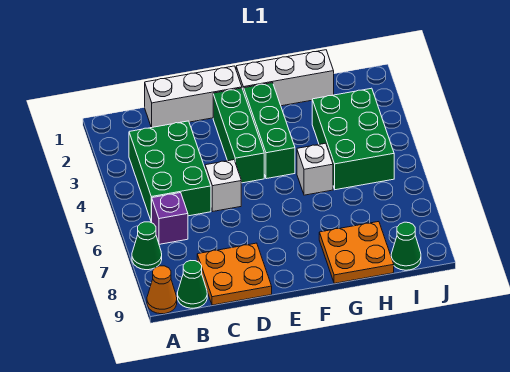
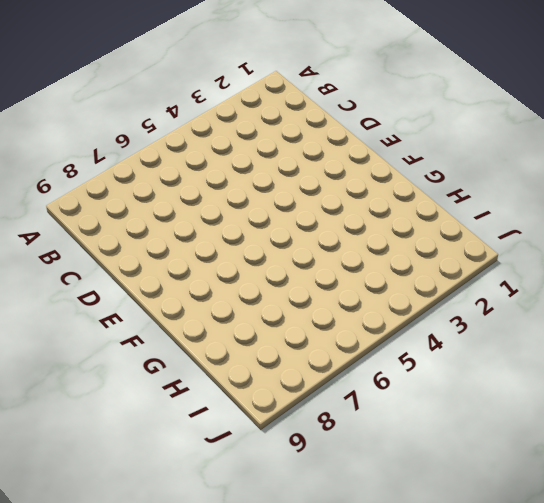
none -> green cone A7 level 1
none -> orange cone A9 level 1
none -> green brick B3:C5 level 1

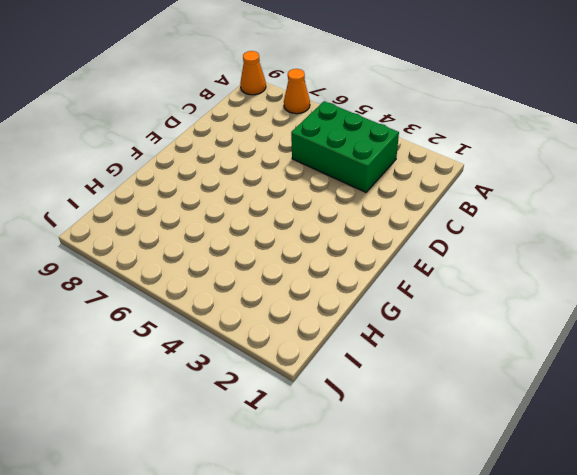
orange cone A7 level 1 -> green cone A7 level 1
none -> purple brick B6 level 1
none -> green cone B9 level 1
none -> white brick C1:E1 level 1

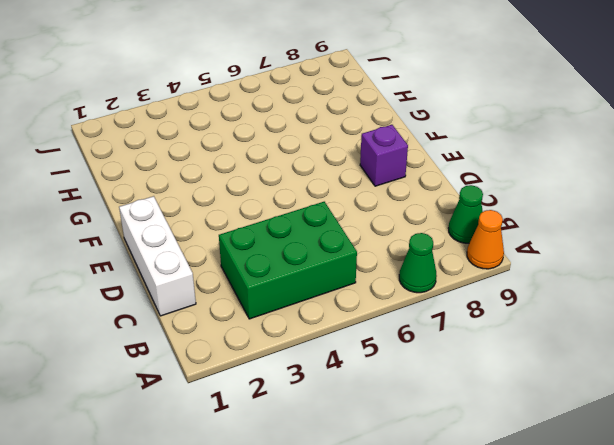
purple brick E8 level 1 -> purple brick B6 level 1
none -> orange plate C8:D9 level 1
none -> white brick D5 level 1
none -> green brick E2:E4 level 1

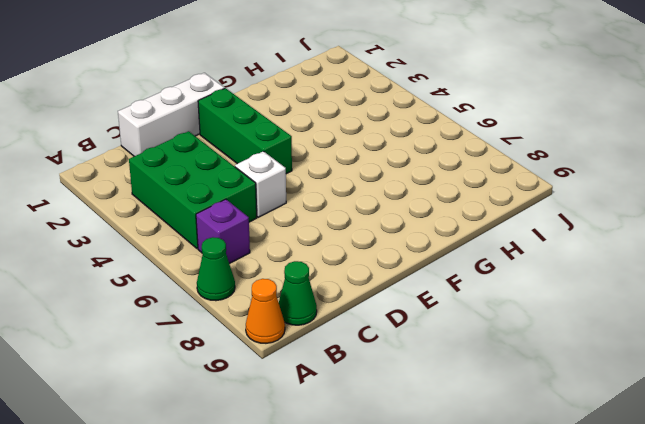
none -> orange plate C8:D9 level 1
none -> white brick F1:H1 level 1
none -> green brick F2:F4 level 1

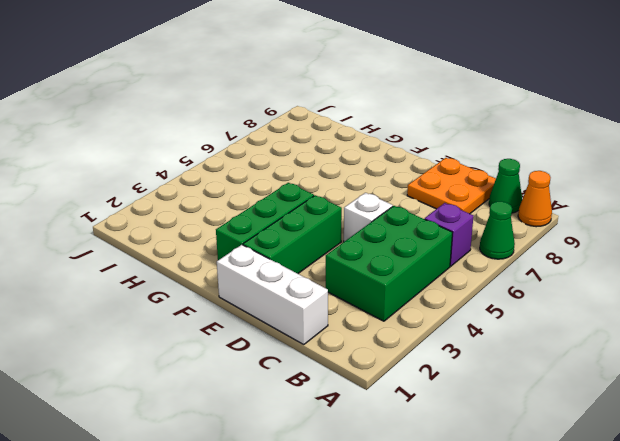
none -> white brick F1:H1 level 1
none -> white brick G5 level 1
none -> orange plate G8:H9 level 1

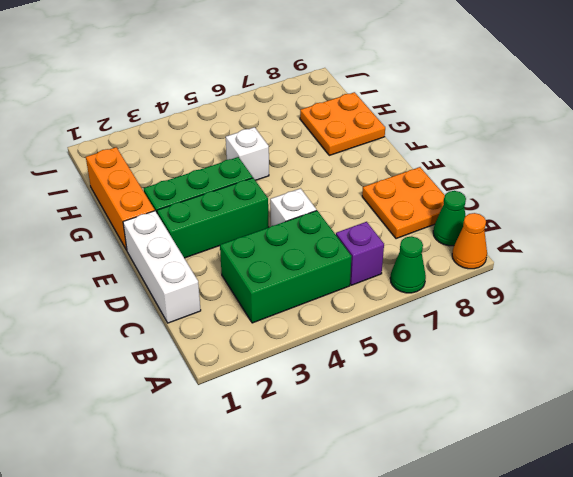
orange brick F1:H1 level 1 -> white brick F1:H1 level 1
none -> green brick H3:I5 level 1
none -> green cone I9 level 1

